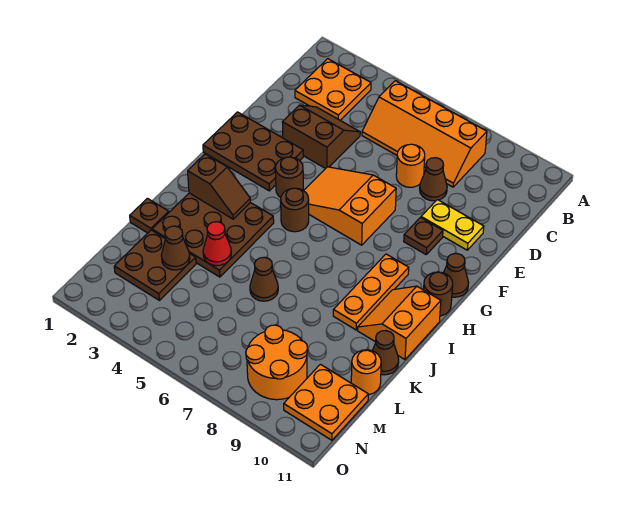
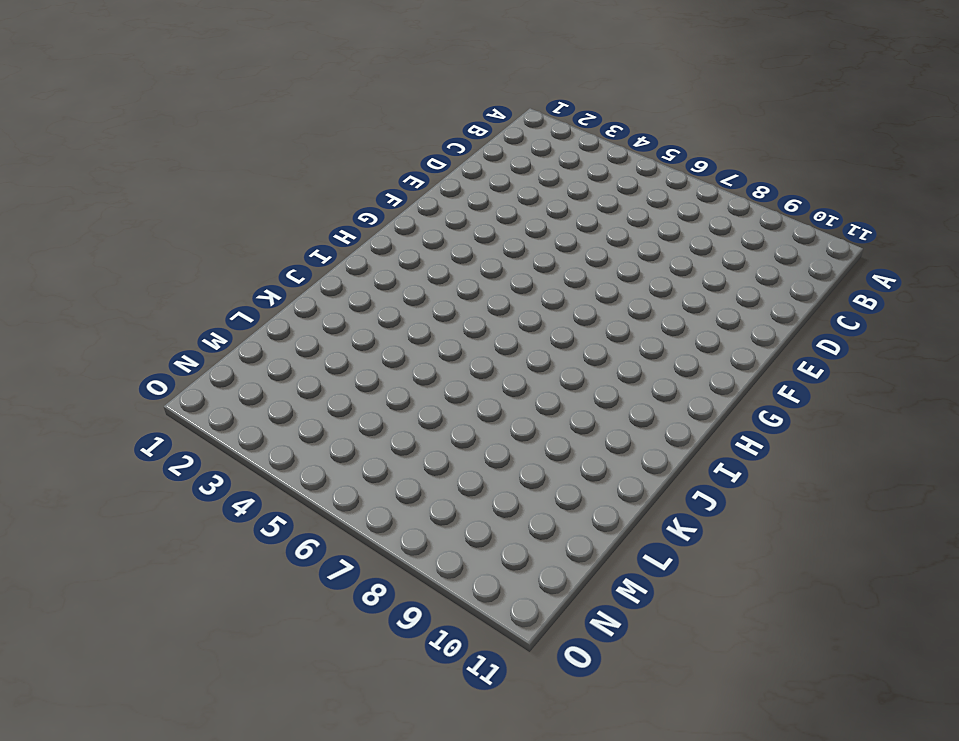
none -> orange plate B2:C3 level 1
none -> orange slope B5:C8 level 1 top B
none -> brown slope D3:E4 level 1 top E

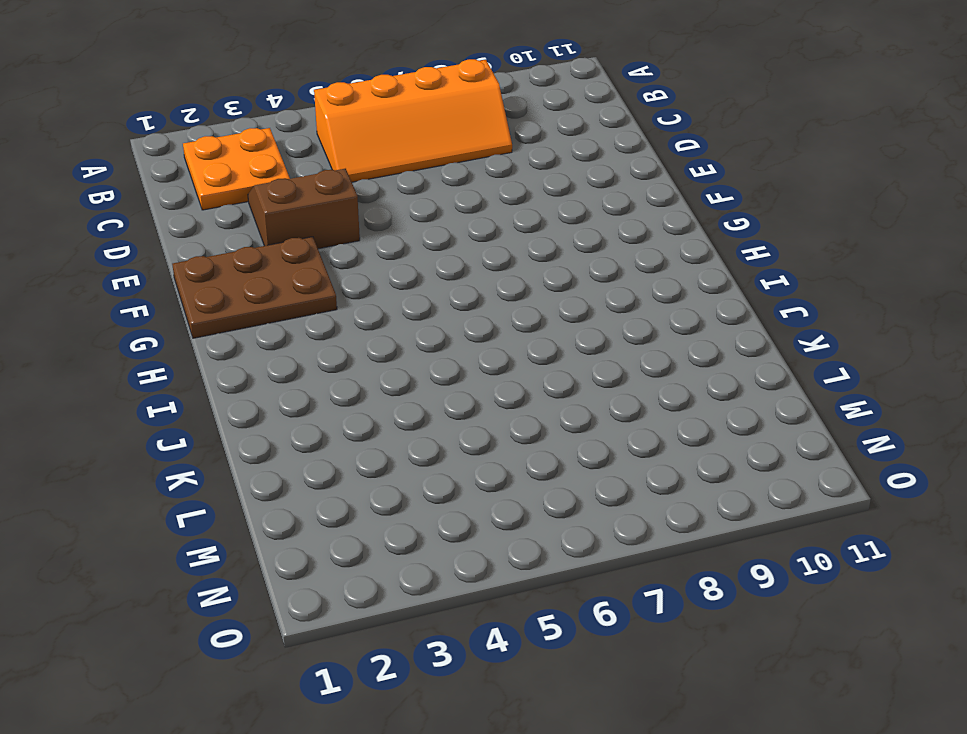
none -> orange round brick D7 level 1
none -> brown cone D8 level 1
none -> yellow plate E9:E10 level 1

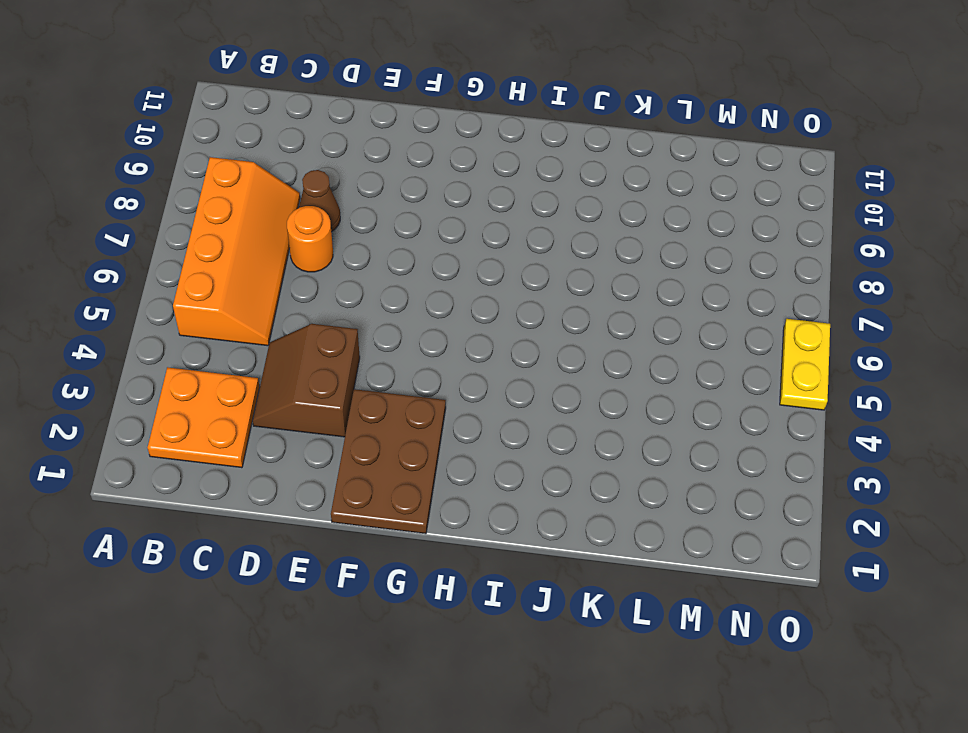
yellow plate O5:O6 level 1 -> yellow plate E9:E10 level 1
none -> orange slope F5:G7 level 1 top 7
none -> brown plate F9 level 1
none -> brown round brick G4 level 1

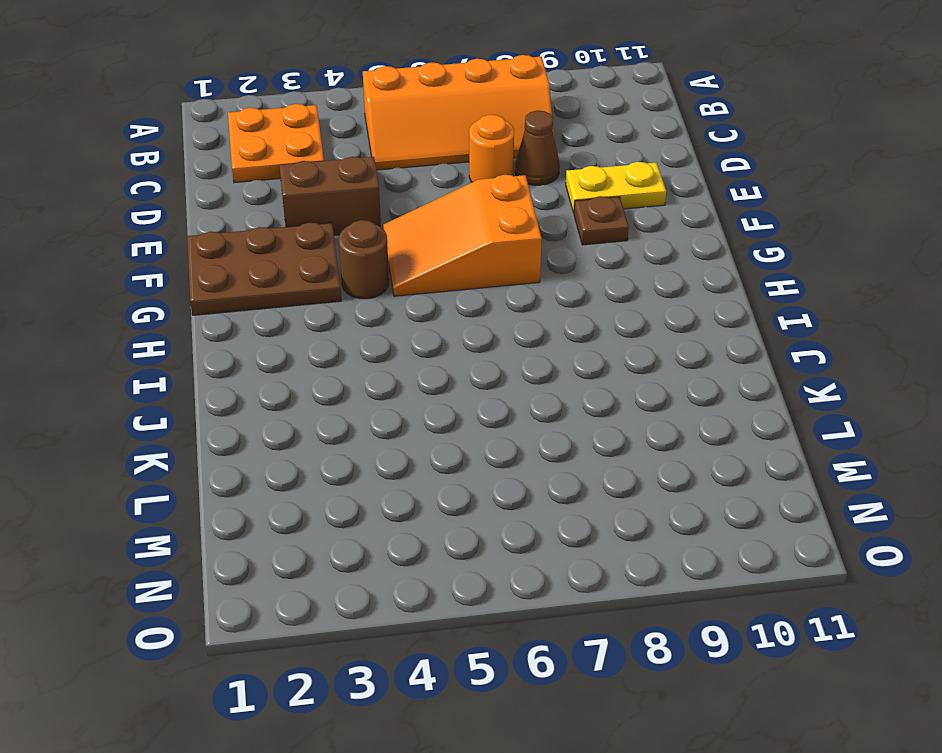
none -> brown cone G11 level 1
none -> brown round brick H5 level 1
none -> orange plate H9:J9 level 1

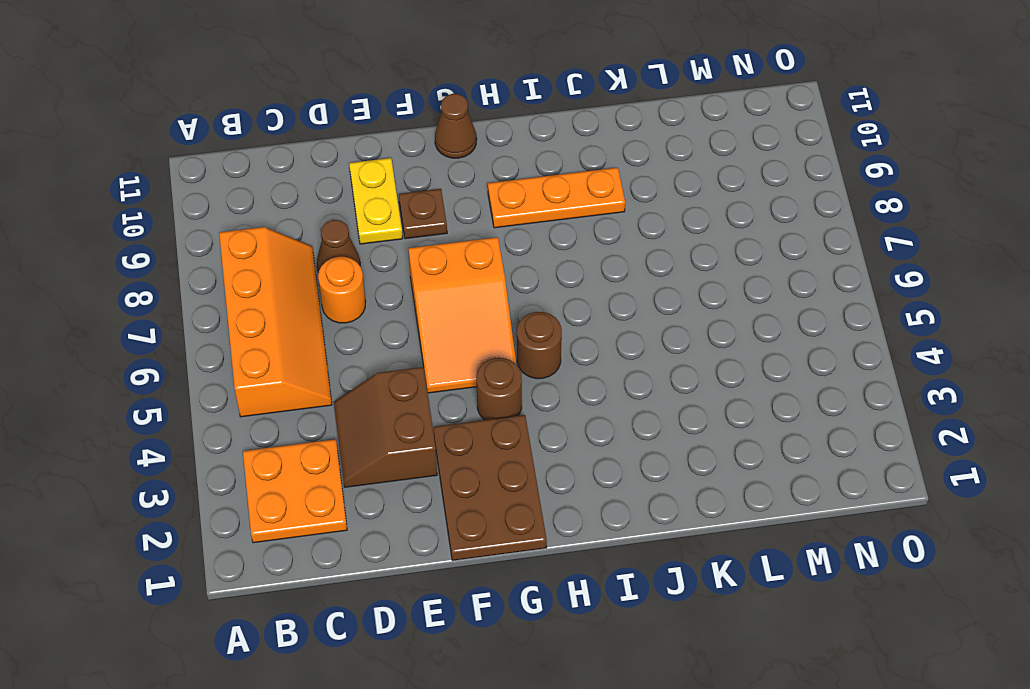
none -> brown round brick H11 level 1
none -> brown plate I2:K4 level 1
none -> orange slope I10:J11 level 1 top 11

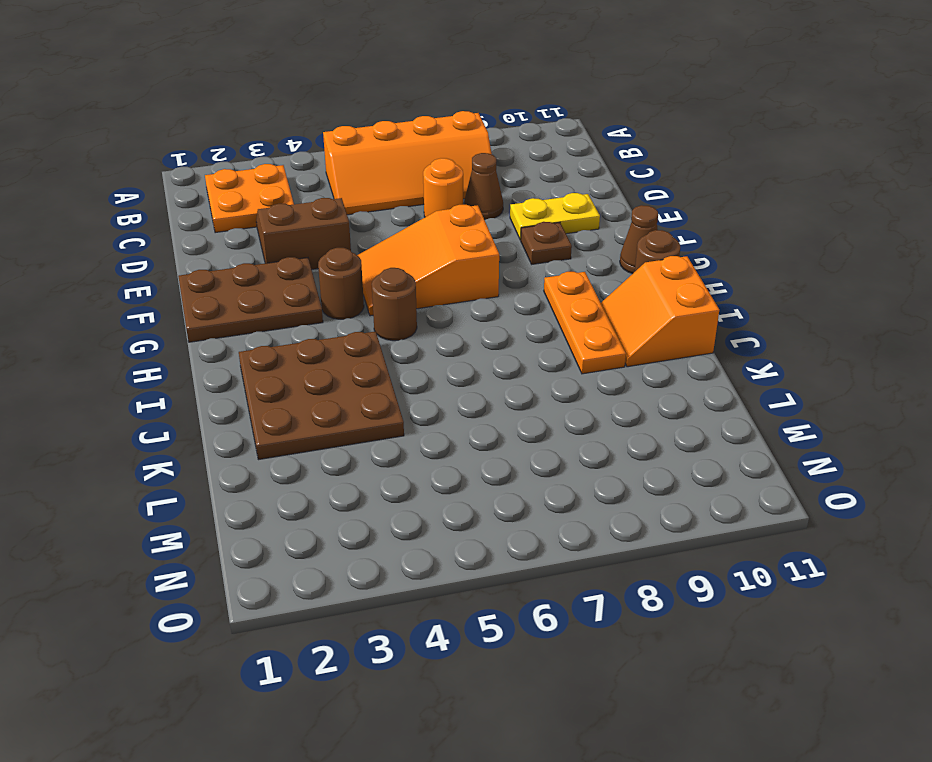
none -> brown plate K1 level 1
none -> brown cone K6 level 1
none -> brown cone K11 level 1

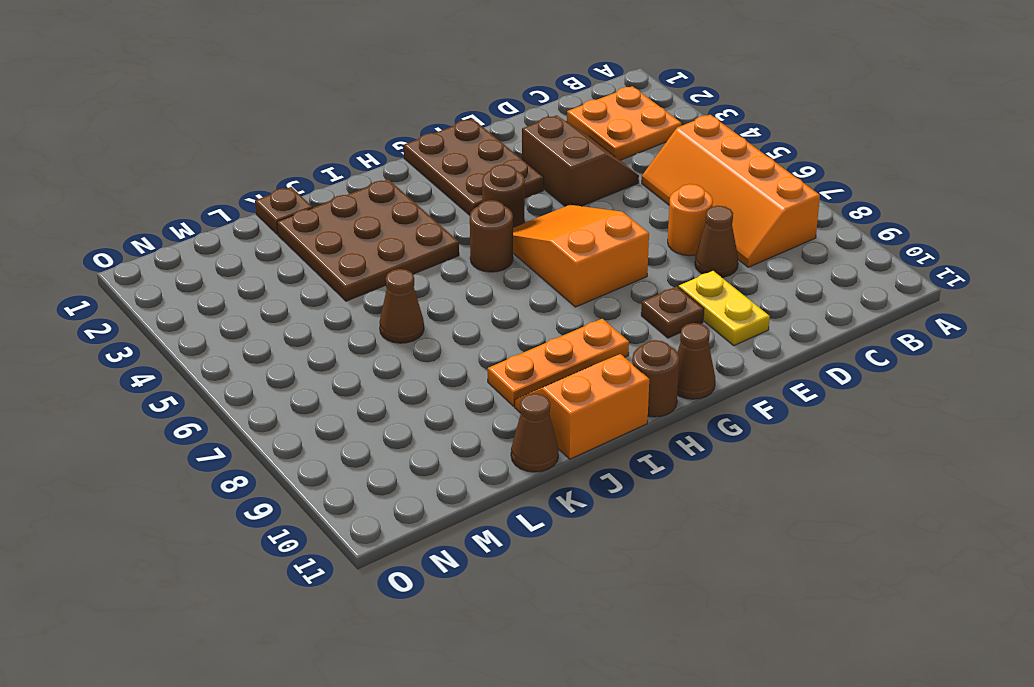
none -> brown plate L2:M3 level 1
none -> orange round brick L11 level 1
none -> orange round brick M8:N9 level 1

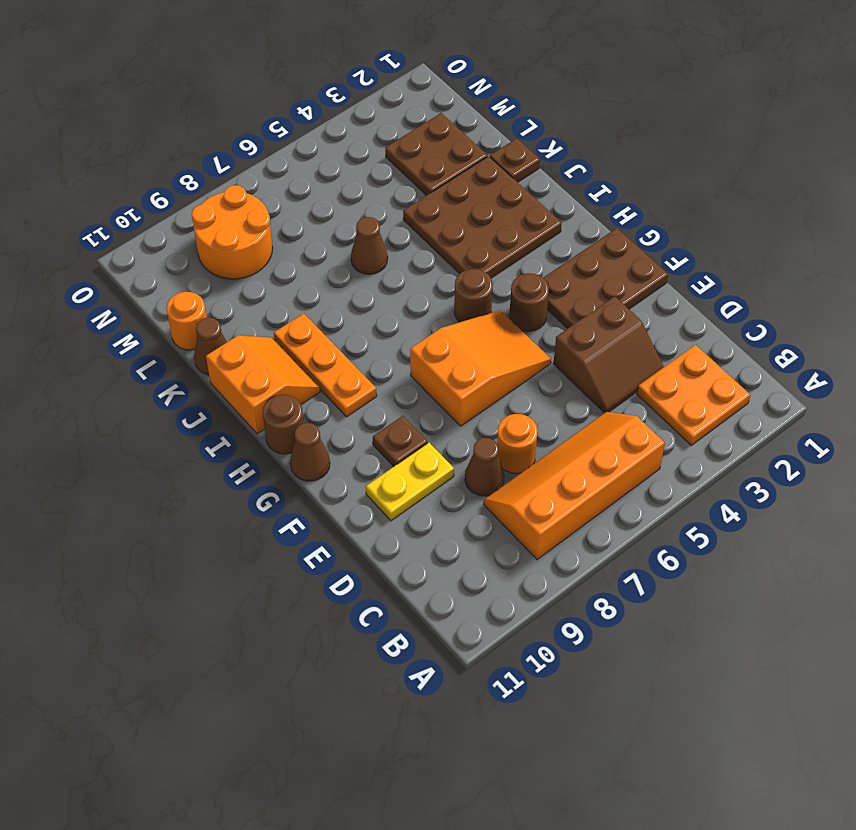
none -> orange plate M10:N11 level 1
none -> brown slope I2:I3 level 2 top 2
none -> red cone K4 level 2

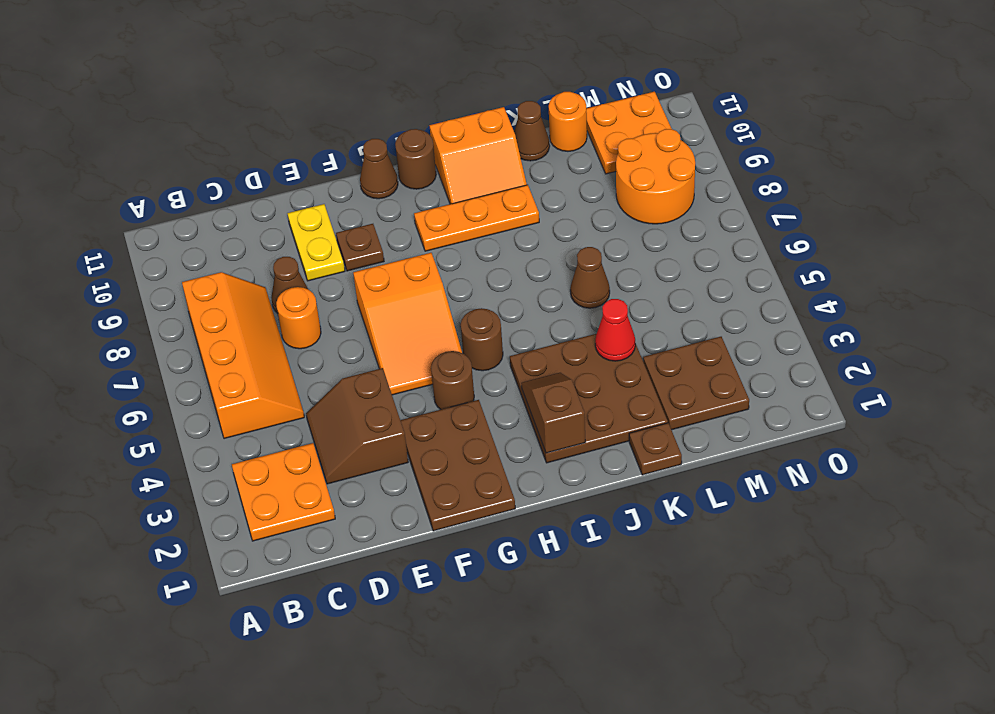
none -> brown cone L3 level 2

